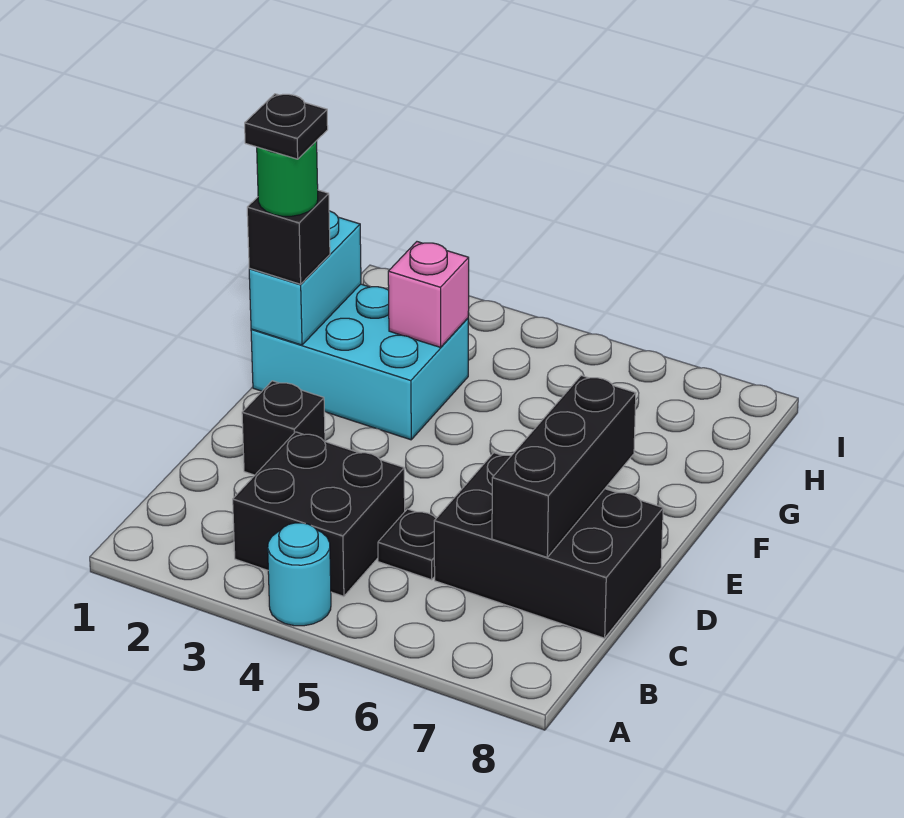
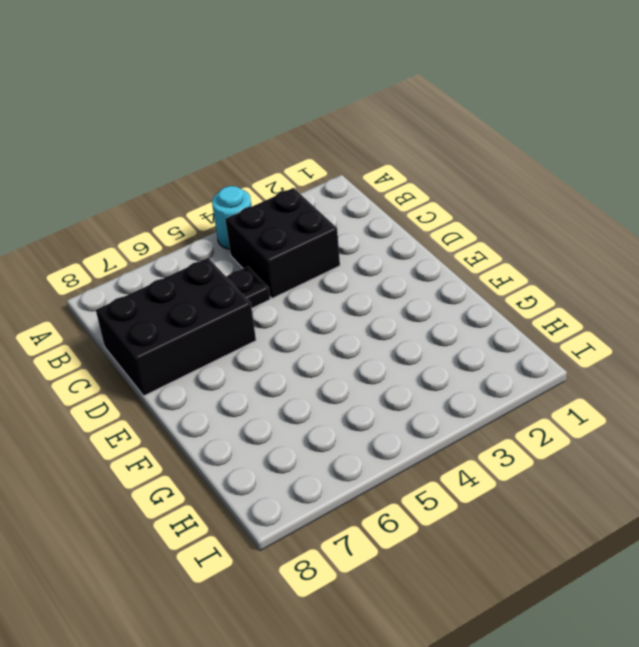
none -> black brick D2 level 1
none -> cyan brick F1:G3 level 1
none -> black brick C7:E7 level 2

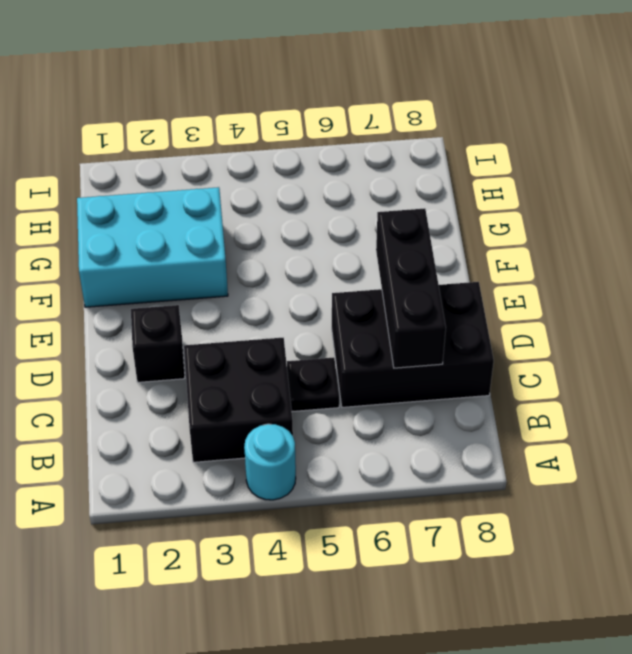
none -> cyan brick F1:G1 level 2
none -> pink brick G3 level 2
none -> black brick F1 level 3

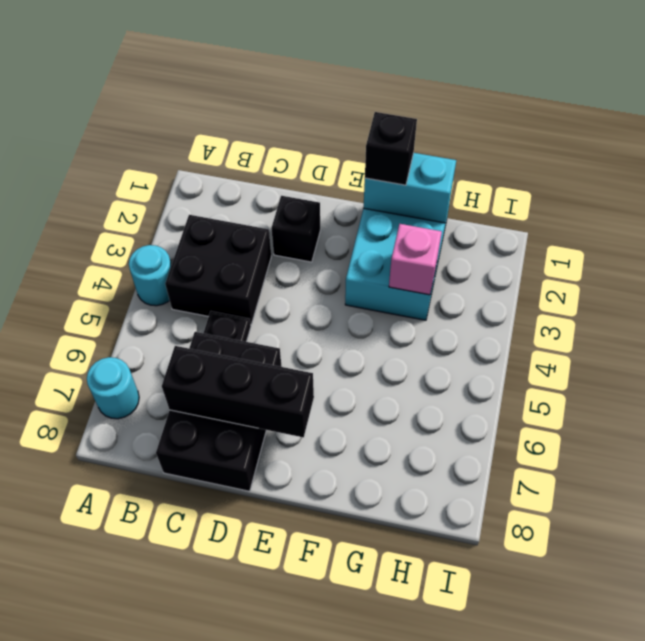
cyan round brick A7 level 1 -> none
none -> green round brick F1 level 4
none -> black plate F1 level 5

